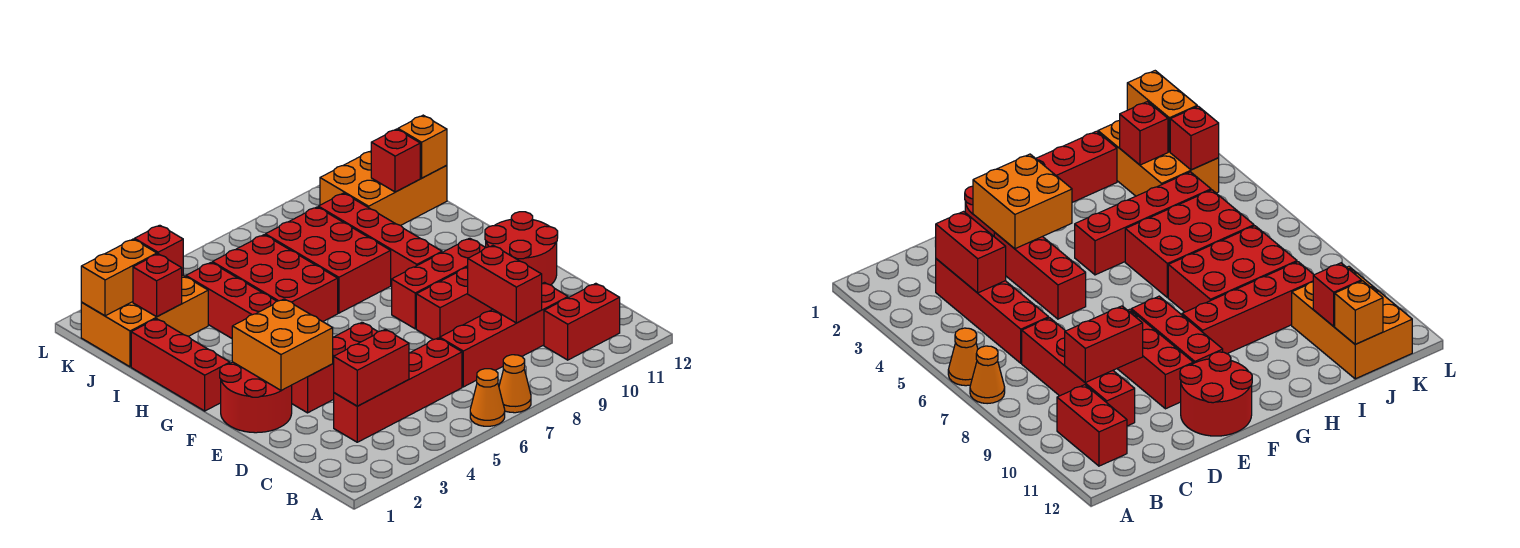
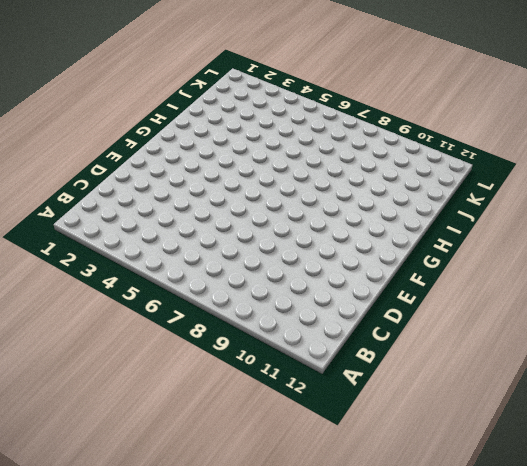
none -> orange cone A6 level 1
none -> orange cone A7 level 1
none -> red brick B10:B11 level 1

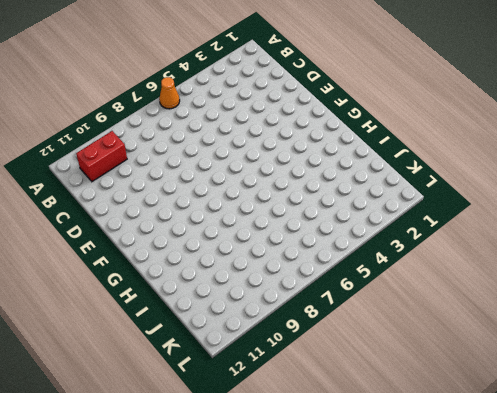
none -> orange cone A7 level 1
none -> red brick C3:C6 level 1
none -> red brick C7:C10 level 1

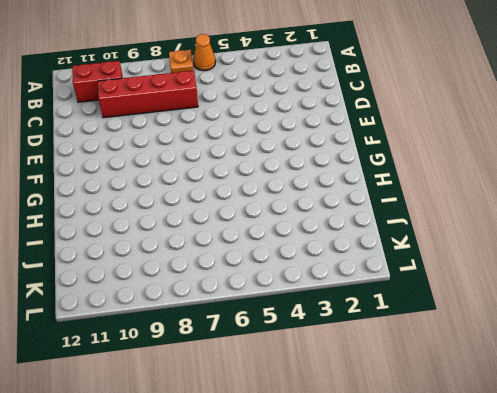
orange plate A7 level 1 -> orange cone A7 level 1
none -> red brick C3:C6 level 1
none -> red round brick E1:F2 level 1
none -> red brick E3:E5 level 1

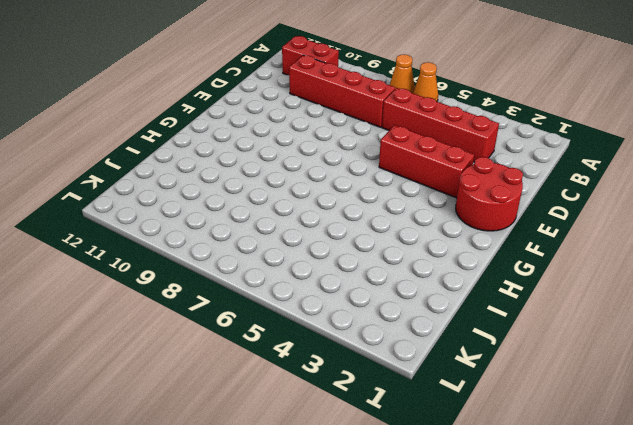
none -> red brick E8:E10 level 1
none -> red round brick E11:F12 level 1
none -> red brick F8:F10 level 1

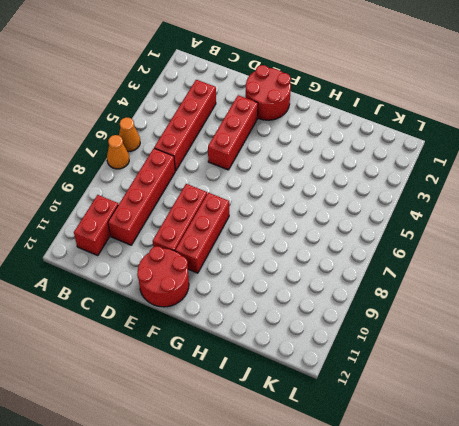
none -> red brick G1:I1 level 1
none -> red brick G4:J4 level 1
none -> red brick G9:J9 level 1

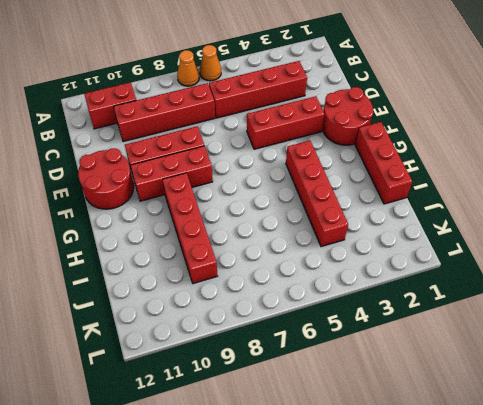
none -> red brick H5:J6 level 1
none -> red brick H7:J8 level 1
none -> orange brick J1:K3 level 1

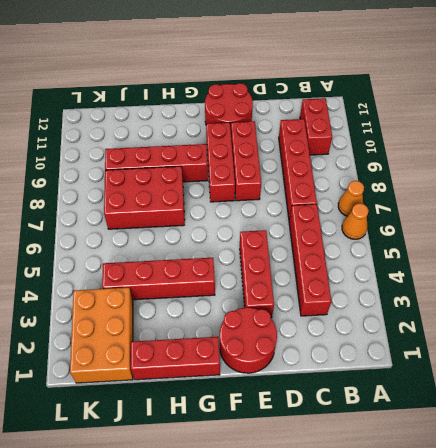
none -> red brick H5:J6 level 1
none -> orange brick J10:K12 level 1
none -> red brick C3:C4 level 2

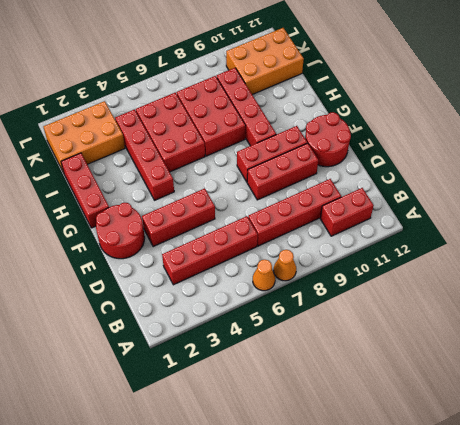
none -> red brick C3:C4 level 2
none -> red brick C9:D9 level 2
none -> orange brick E2:F3 level 2

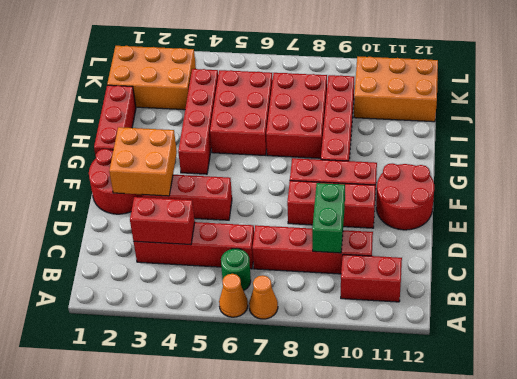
green round brick B6 level 1 -> none
green brick C9:D9 level 2 -> red brick C9:D9 level 2
none -> red brick J2 level 2
none -> red brick J11 level 2
none -> orange brick J12 level 2

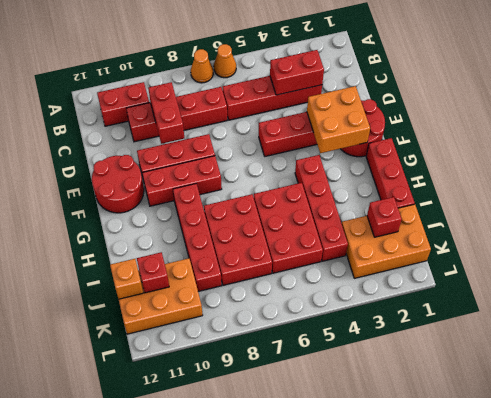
none -> orange brick K1:K2 level 2
none -> red brick K3 level 2

